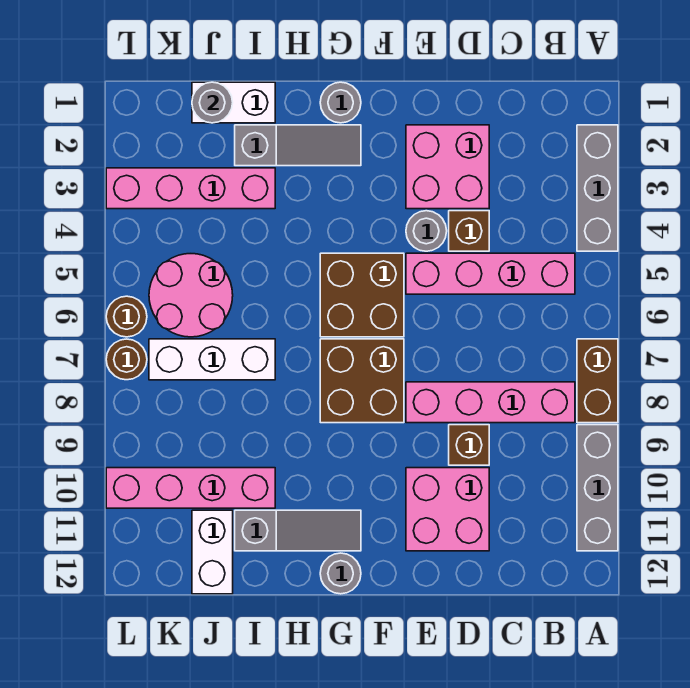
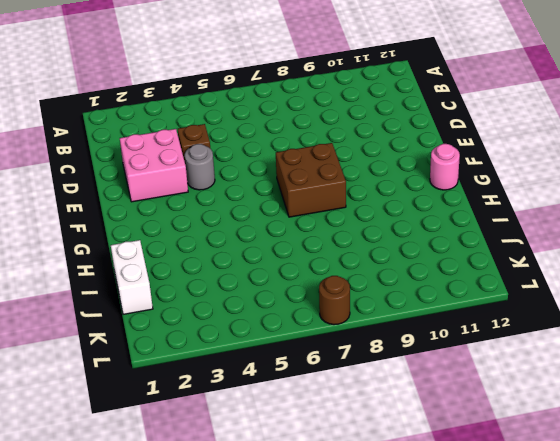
pink round brick G12 level 1 -> grey round brick G12 level 1
none -> grey brick A2:A4 level 1
none -> brown brick A7:A8 level 1
none -> grey brick A9:A11 level 1

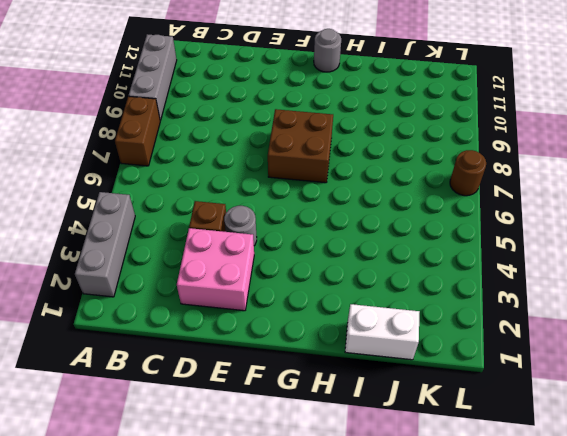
none -> pink brick B5:E5 level 1
none -> pink brick B8:E8 level 1
none -> brown brick D9 level 1

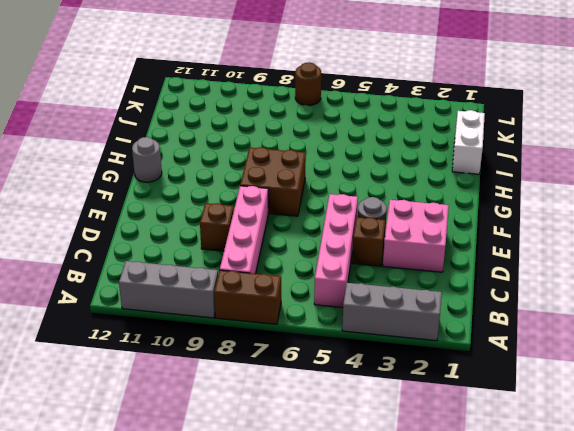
none -> pink brick D10:E11 level 1
none -> brown brick F5:G6 level 1
none -> grey round brick G1 level 1

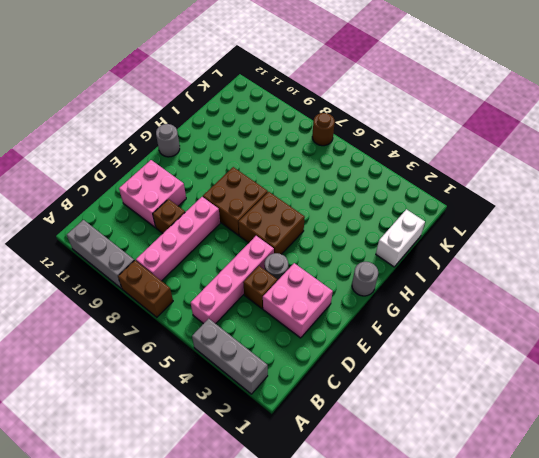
none -> grey slope G2:I2 level 1 top I
none -> grey slope G11:I11 level 1 top I
none -> pink brick I3:L3 level 1

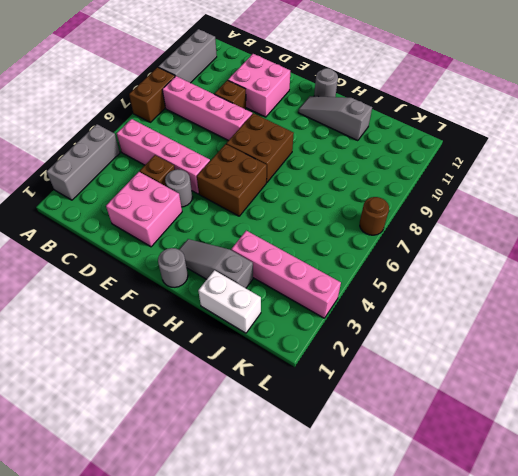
none -> white brick I7:K7 level 1
none -> pink brick I10:L10 level 1
none -> pink round brick J5:K6 level 1

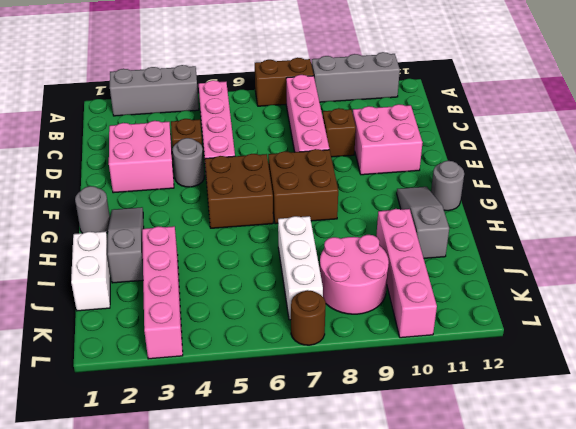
pink round brick J8:K9 level 1 -> pink round brick J5:K6 level 1
none -> white brick J11:J12 level 1
none -> brown round brick L6 level 1
none -> grey round brick J1 level 2

